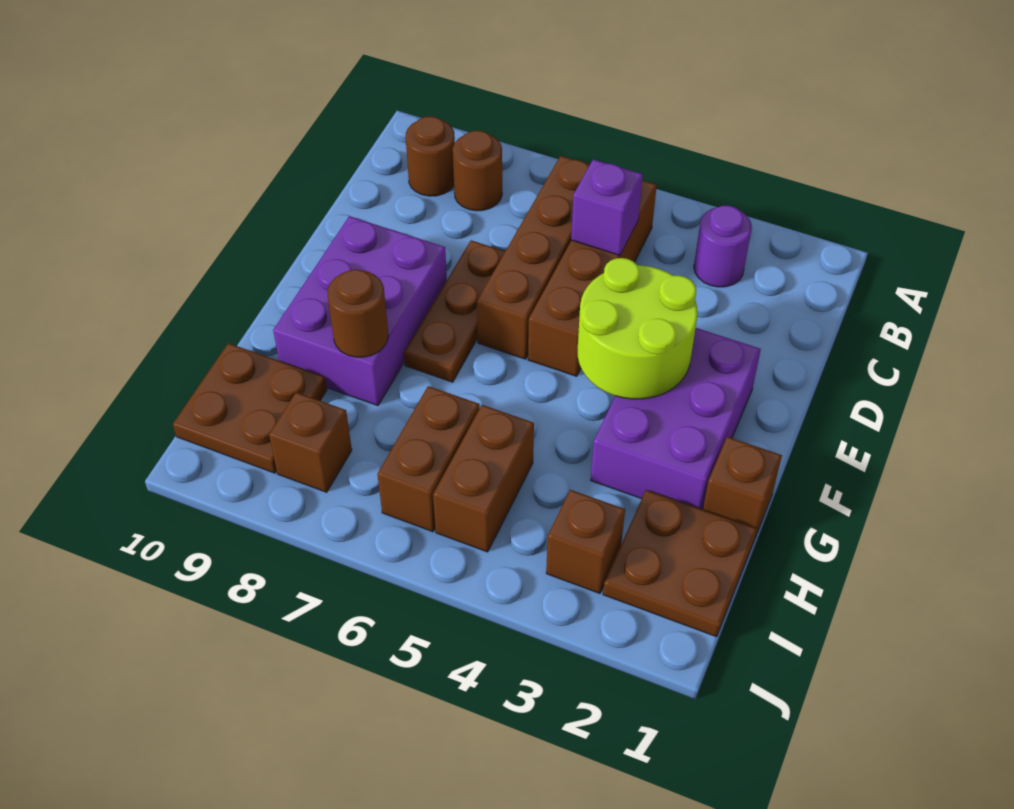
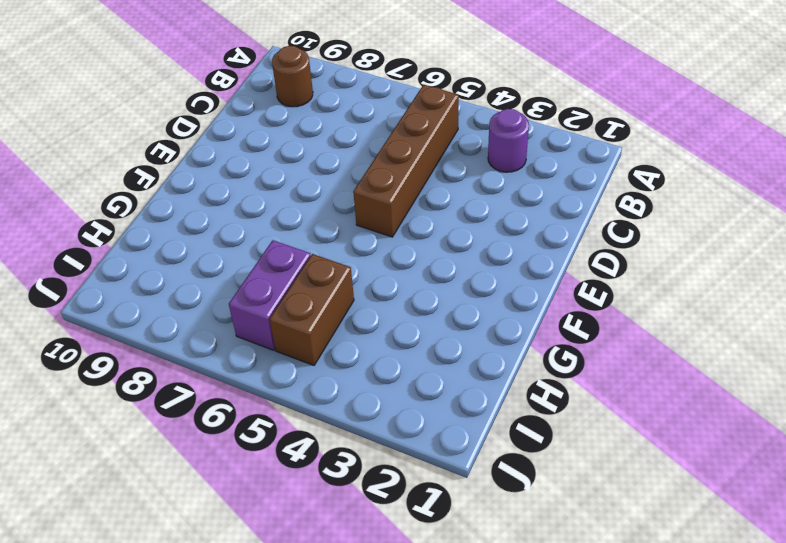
purple brick H6:I6 level 1 -> brown brick H6:I6 level 1
none -> brown brick B6:E6 level 1
none -> brown round brick B8 level 1
none -> brown plate D7:F7 level 1

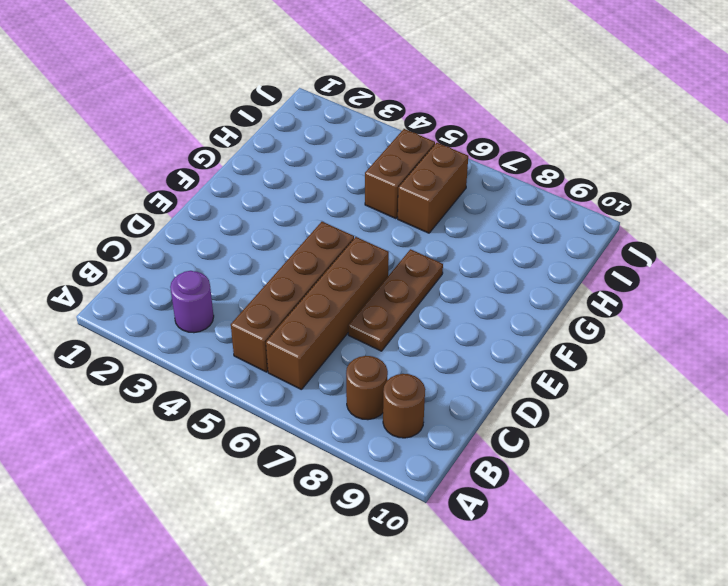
none -> purple brick E2:G3 level 1
none -> purple brick E8:G9 level 1
none -> brown brick G1 level 1

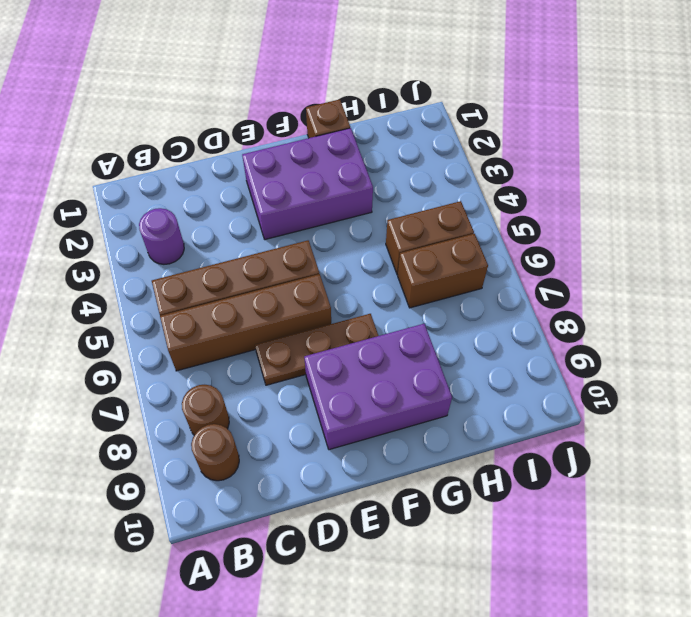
none -> brown plate H1:I2 level 1
none -> brown plate H9:I10 level 1
none -> brown brick I3 level 1

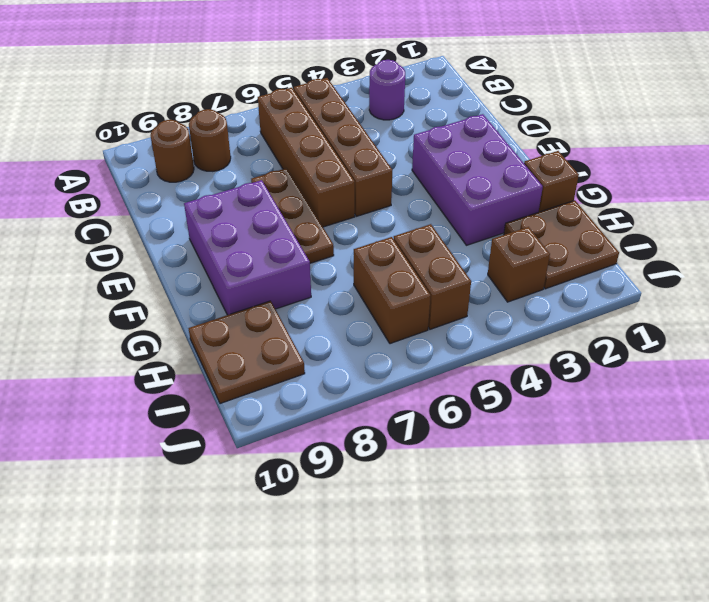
none -> brown brick I8 level 1
none -> purple brick C5 level 2
none -> lime round brick E3:F4 level 2

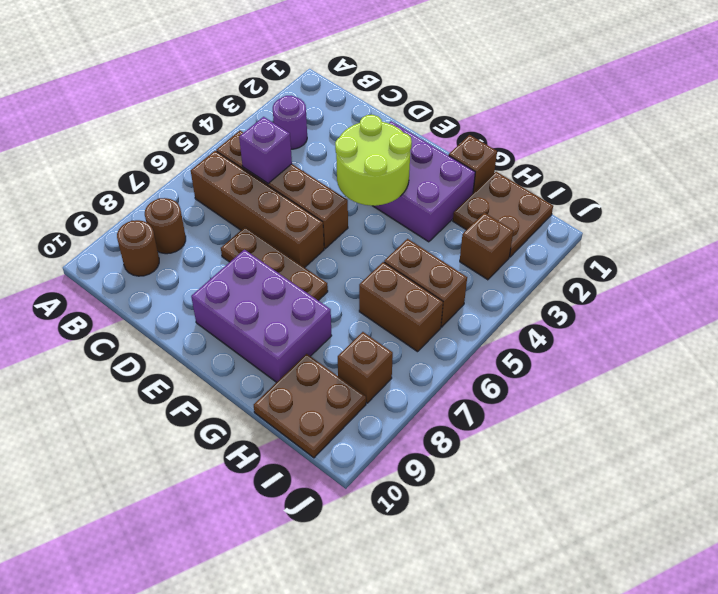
none -> brown round brick G8 level 2

